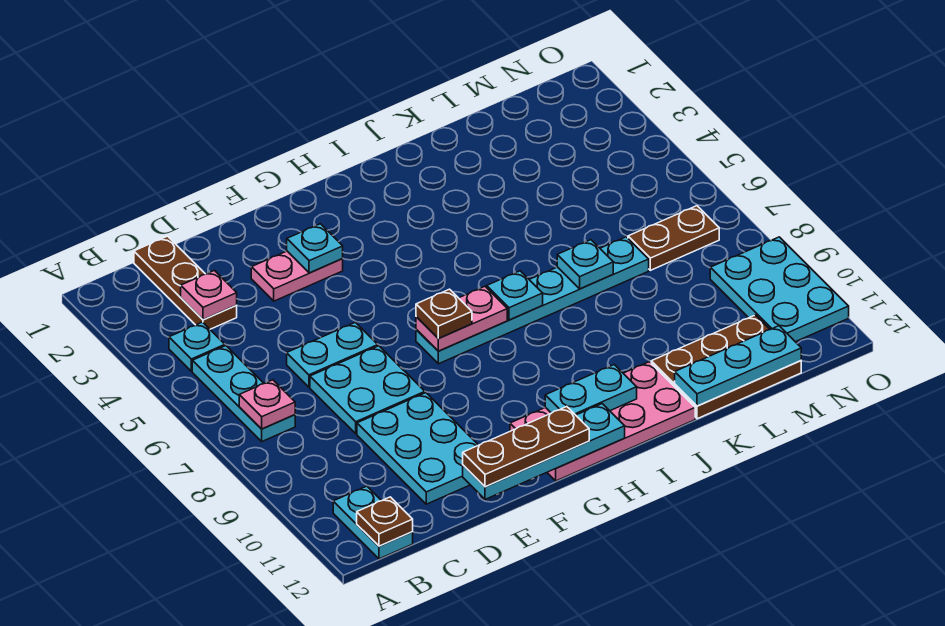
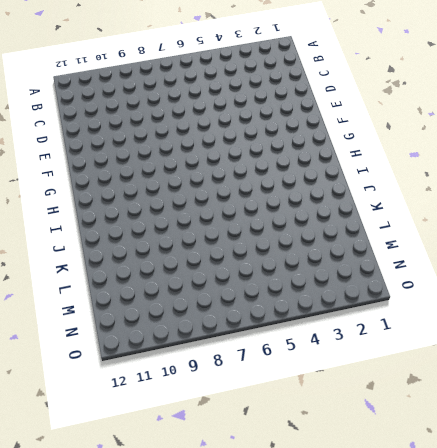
none -> cyan plate B4 level 1
none -> cyan plate B5:B7 level 1
none -> cyan plate B11:B12 level 1

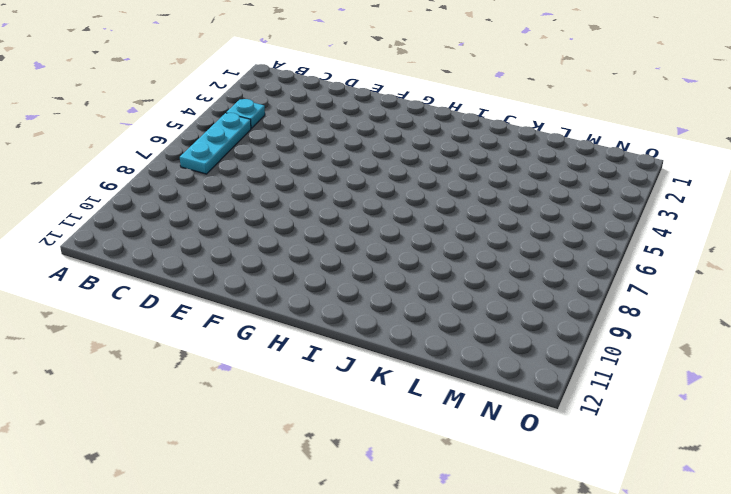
none -> cyan plate B11:B12 level 1
none -> brown plate C1:C3 level 1
none -> cyan plate D6:E6 level 1

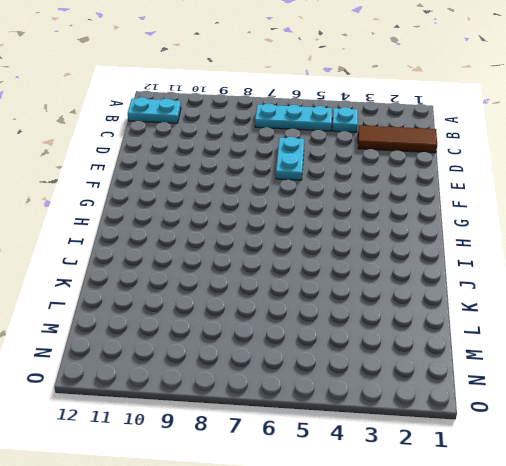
brown tile C1:C3 level 1 -> brown plate C1:C3 level 1
none -> cyan plate D7:E8 level 1
none -> cyan plate D9:E11 level 1
none -> pink plate E3:F3 level 1

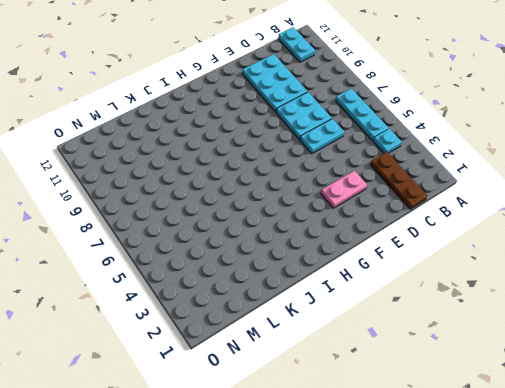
none -> cyan plate G7:L7 level 1
none -> pink plate G11:J12 level 1
none -> brown plate K11:M12 level 1

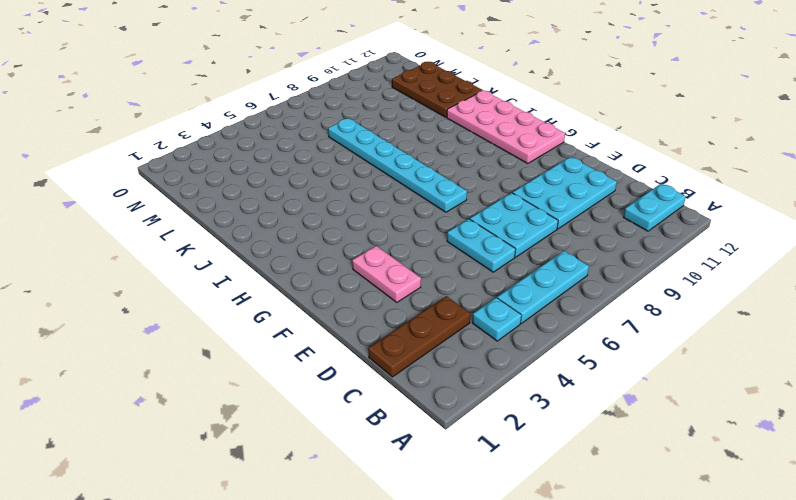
none -> brown plate M7:N7 level 1
none -> cyan plate N9:O11 level 1
none -> pink plate B7 level 2

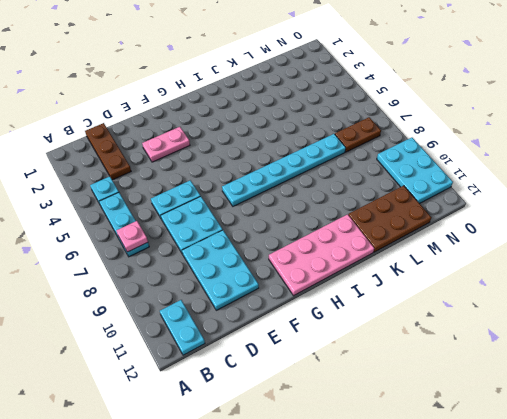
none -> brown plate B12 level 2
none -> pink plate C3 level 2
none -> cyan plate E12:H12 level 2

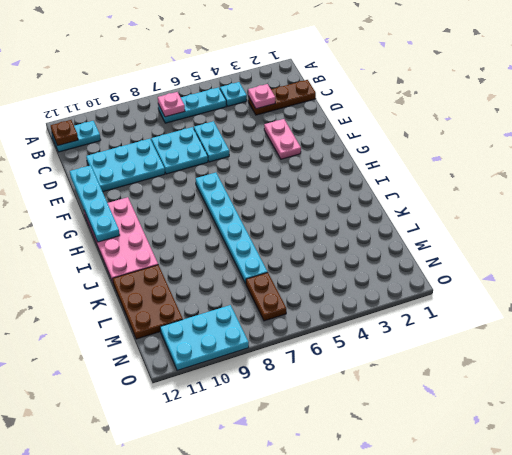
none -> cyan plate F3 level 2
none -> pink plate G7:H7 level 2
none -> cyan plate H11:I11 level 2

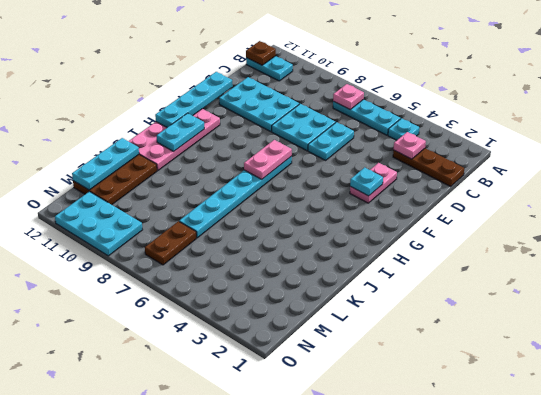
none -> cyan plate I7 level 2
none -> cyan plate K7 level 2
none -> brown plate E12:G12 level 3

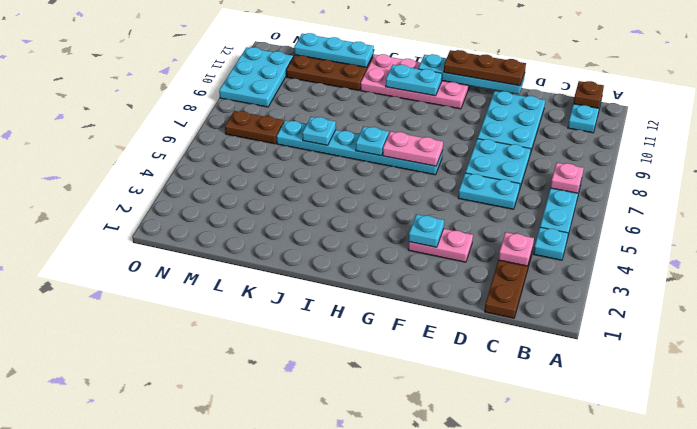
none -> brown plate G7 level 3

